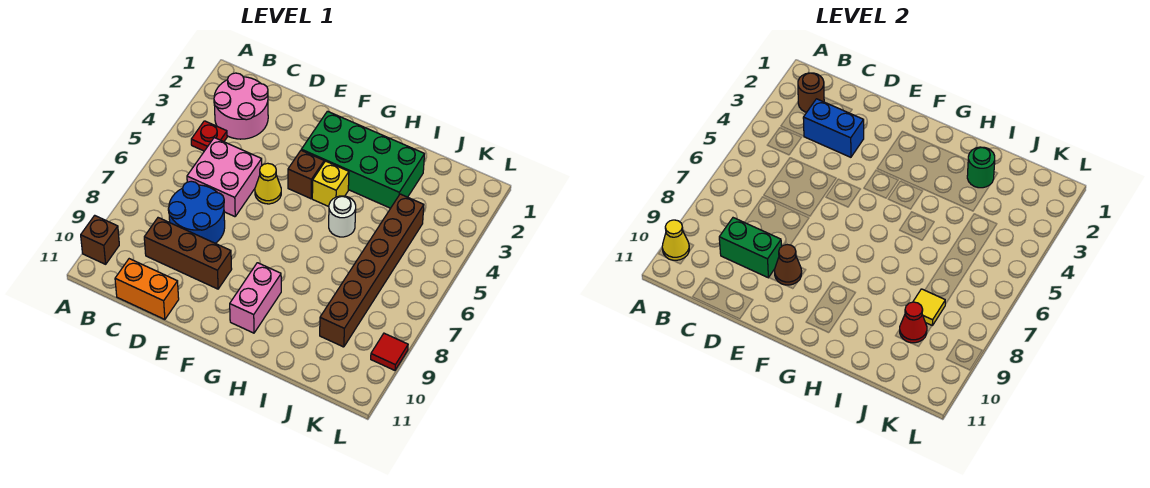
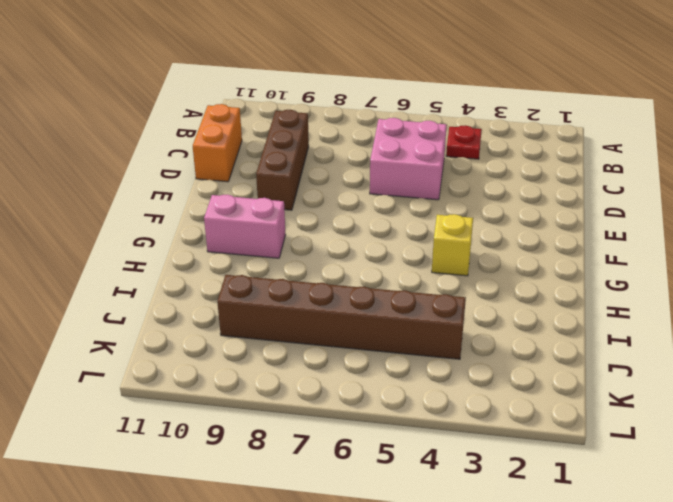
none -> brown brick A10 level 1
none -> pink round brick B2:C3 level 1
none -> blue round brick C7:D8 level 1

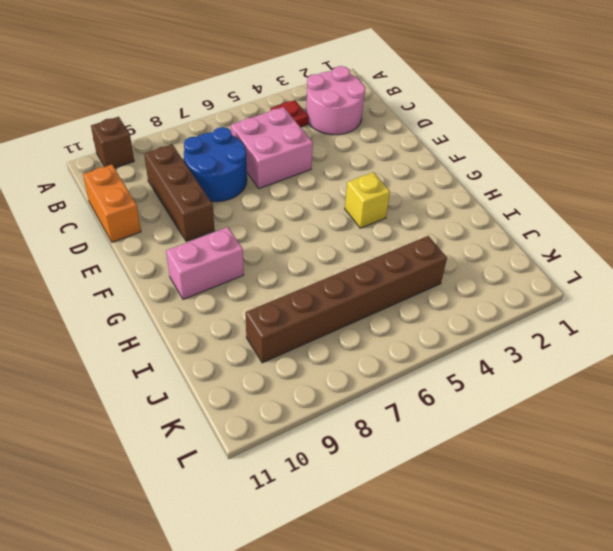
none -> yellow cone E5 level 1
none -> green brick F2:I3 level 1
none -> brown brick F4 level 1

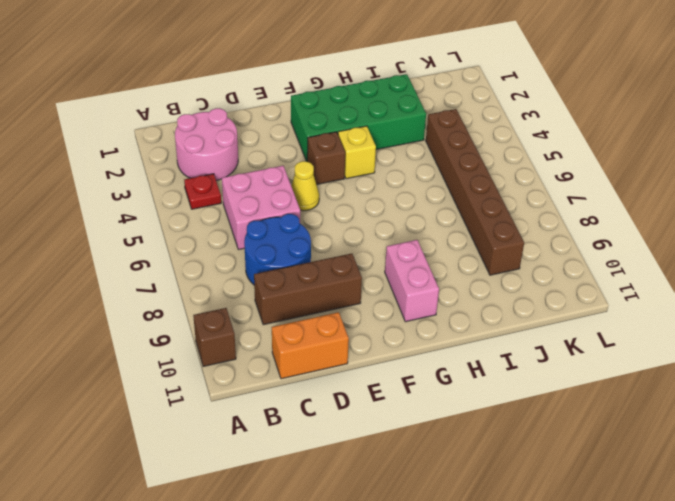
none -> white round brick H5 level 1
none -> red tile L9 level 1
none -> yellow cone A10 level 2

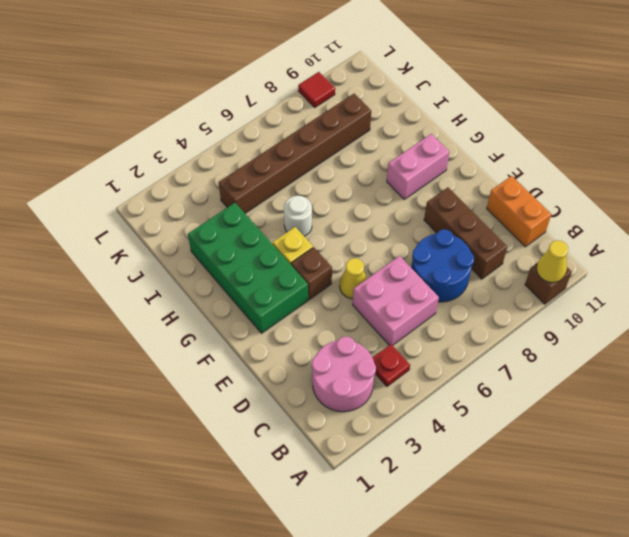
none -> brown round brick B2 level 2
none -> blue brick C3:D3 level 2
none -> green brick C9:D9 level 2

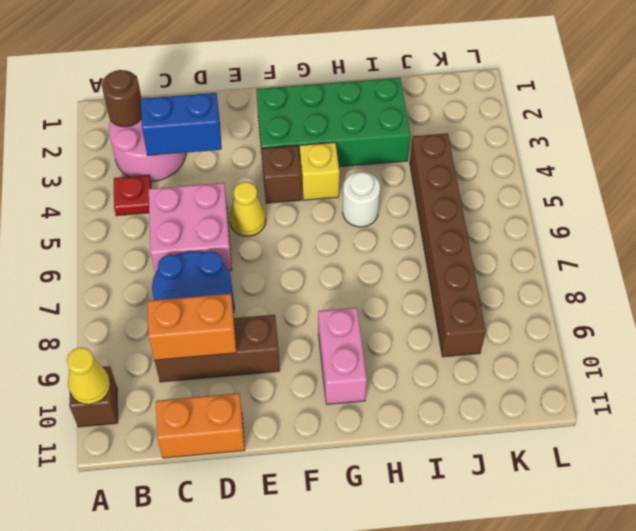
orange brick C9:D9 level 2 -> green brick C9:D9 level 2
none -> red tile L9 level 1
none -> brown cone E9 level 2
none -> green round brick I2 level 2

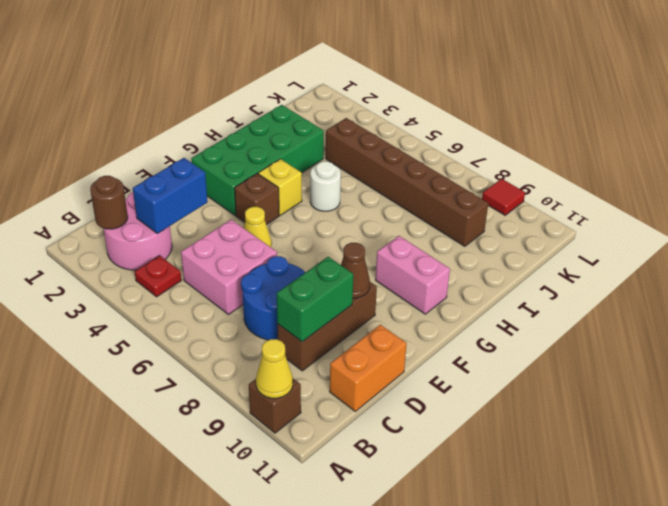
none -> green round brick I2 level 2
none -> yellow tile J8 level 2
none -> red cone J9 level 2

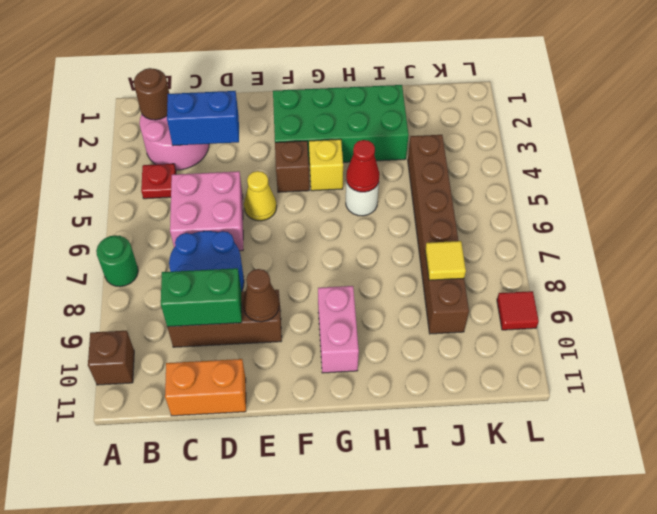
green round brick A7 level 1 -> green round brick I2 level 2
red cone H5 level 2 -> red cone J9 level 2
none -> yellow cone A10 level 2

